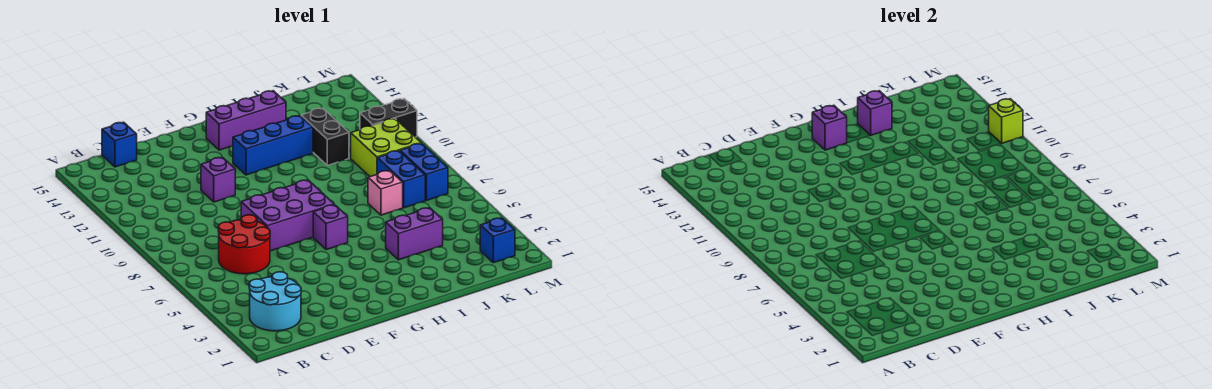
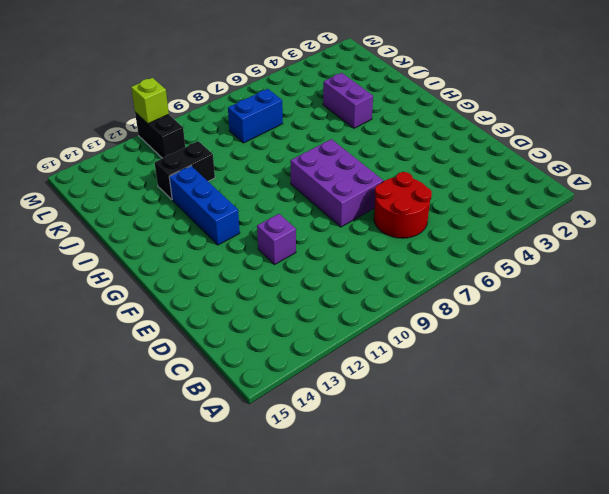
none -> cyan round brick B2:C3 level 1
none -> blue brick C15 level 1
none -> purple brick G6 level 1

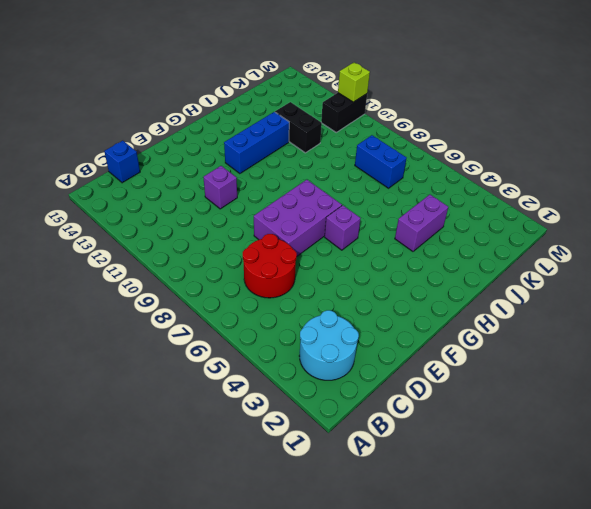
none -> purple brick G14:I14 level 1
none -> pink brick J7 level 1
none -> lime brick K9:L10 level 1

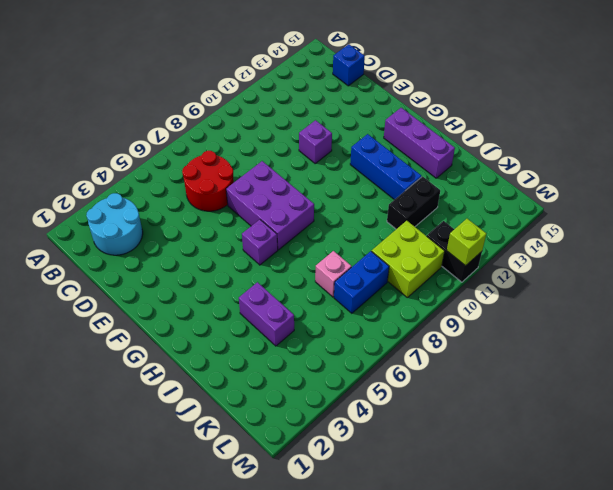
none -> blue brick L2 level 1
none -> blue brick L7:L8 level 1
none -> purple brick G14 level 2

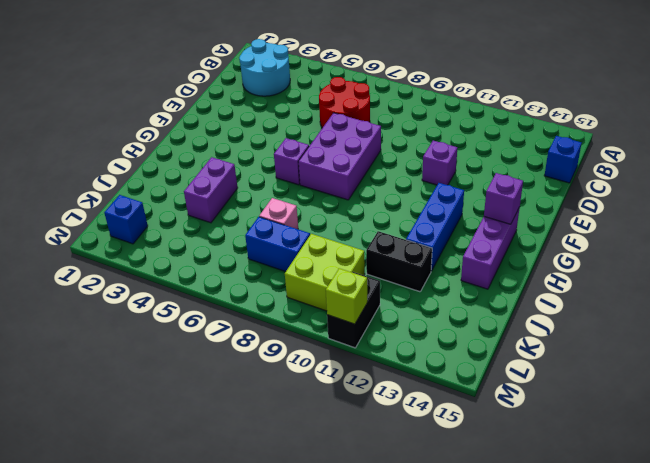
none -> blue brick L7:L8 level 1
none -> purple brick I14 level 2

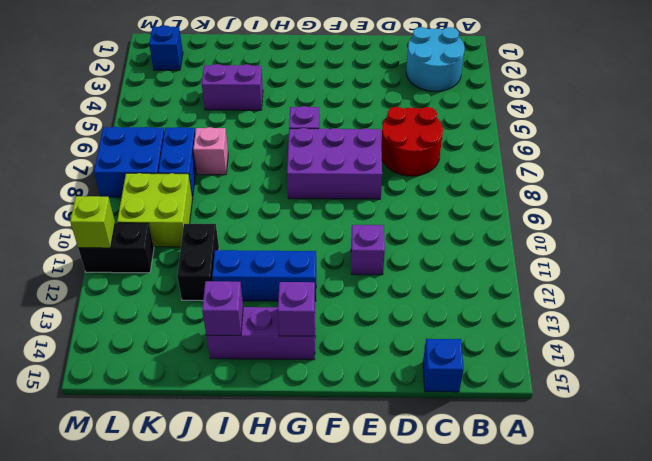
blue brick L7:M8 level 1 -> blue brick L7:L8 level 1

